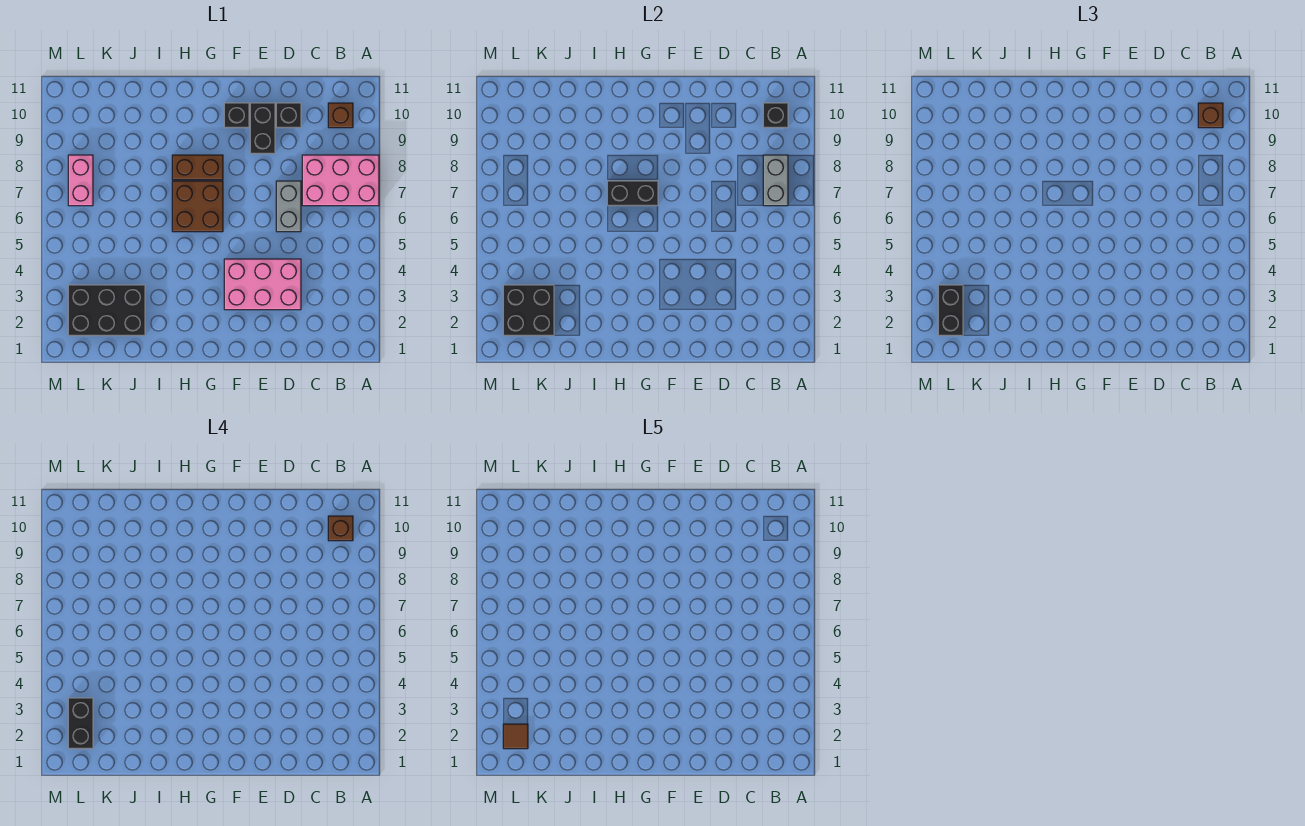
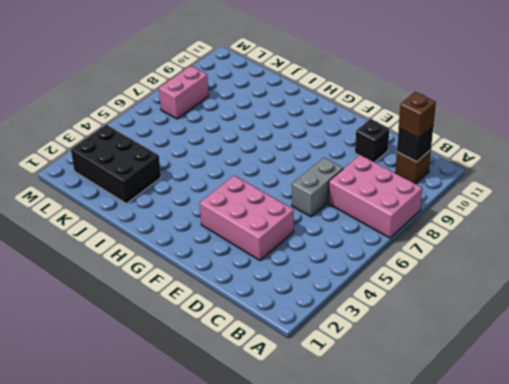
none -> black brick E9:E10 level 1
none -> black brick F10 level 1
none -> brown brick G6:H7 level 1

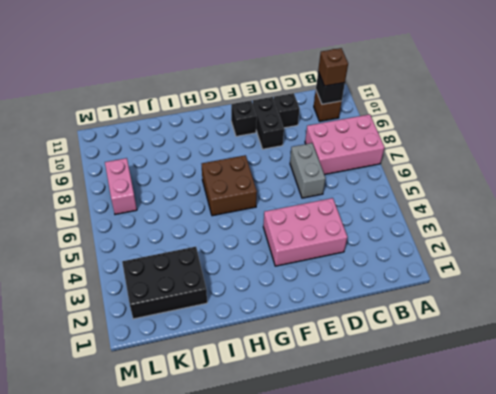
none -> brown brick G8:H8 level 1
none -> grey brick B7:B8 level 2
none -> black brick G7:H7 level 2

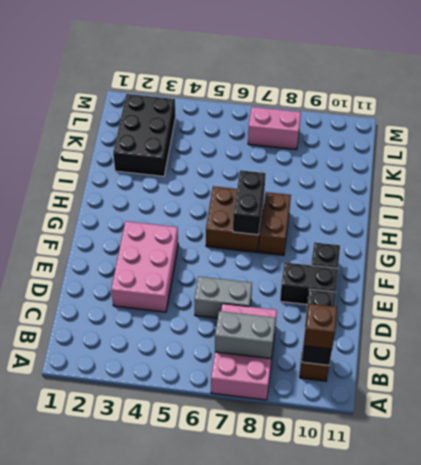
none -> black brick K2:L3 level 2
none -> black brick L2:L3 level 3
none -> brown brick B10 level 4

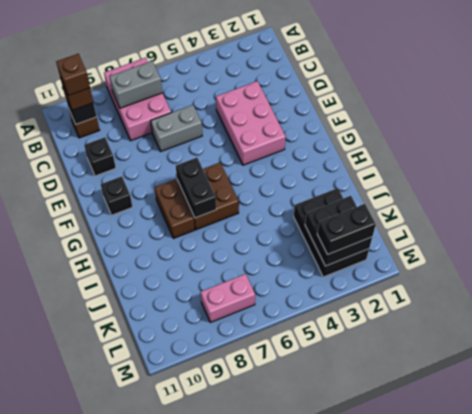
none -> black brick E9:E10 level 1
none -> black brick L2:L3 level 4
none -> brown tile L2 level 5

